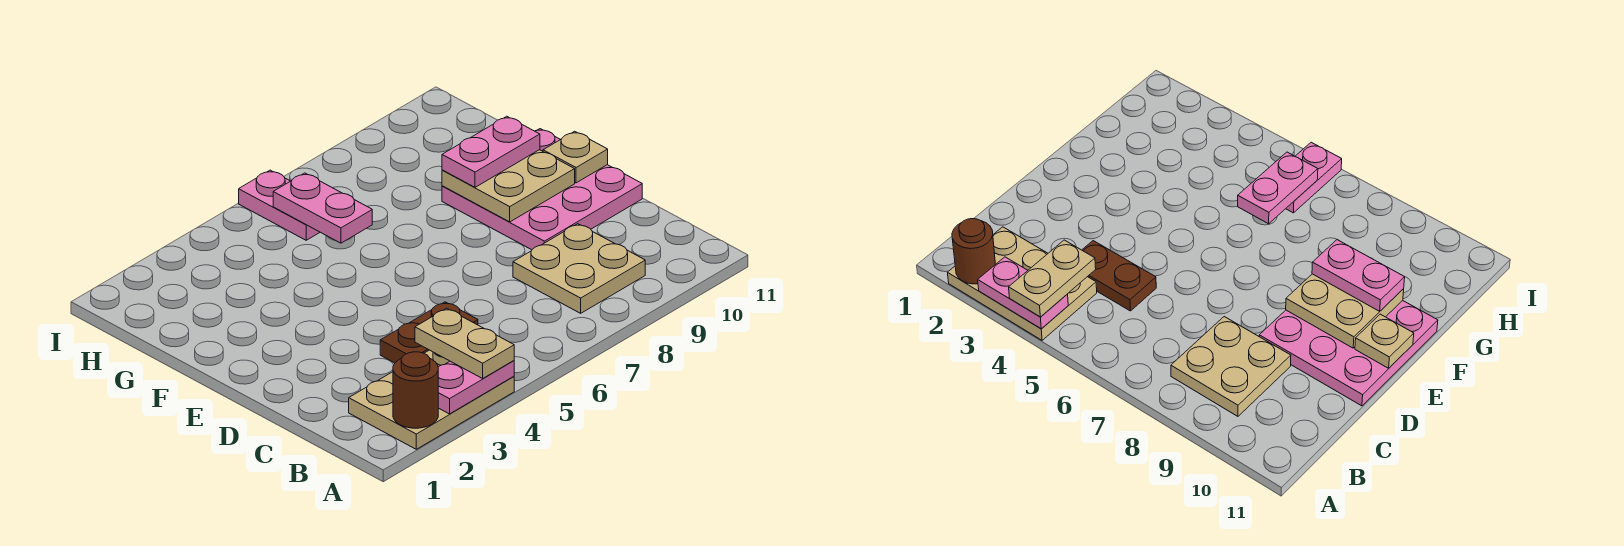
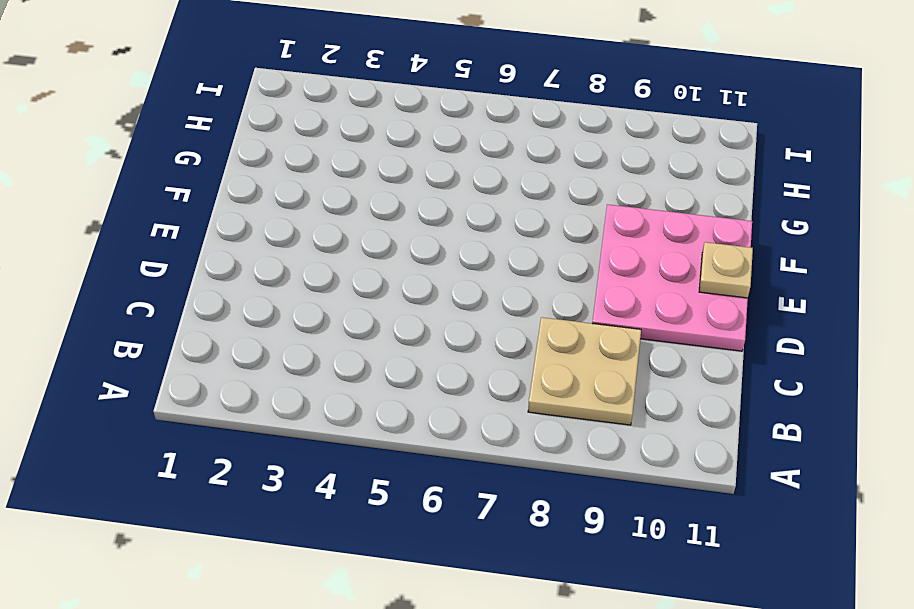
none -> tan plate A2:B4 level 1
none -> brown plate C4:C5 level 1
none -> pink plate H6:I6 level 1

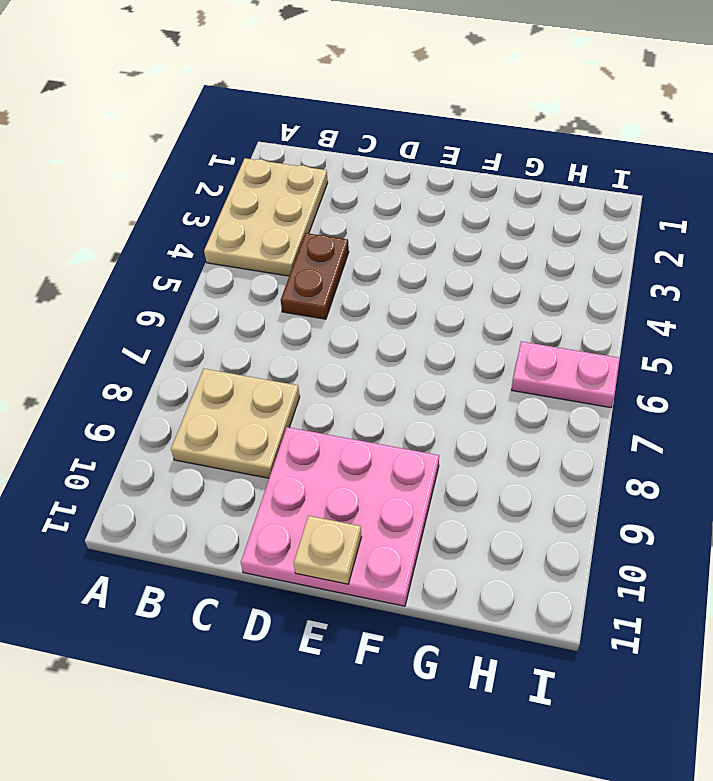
none -> brown round brick A2 level 2
none -> pink plate A3:A4 level 2
none -> tan plate E9:F10 level 2

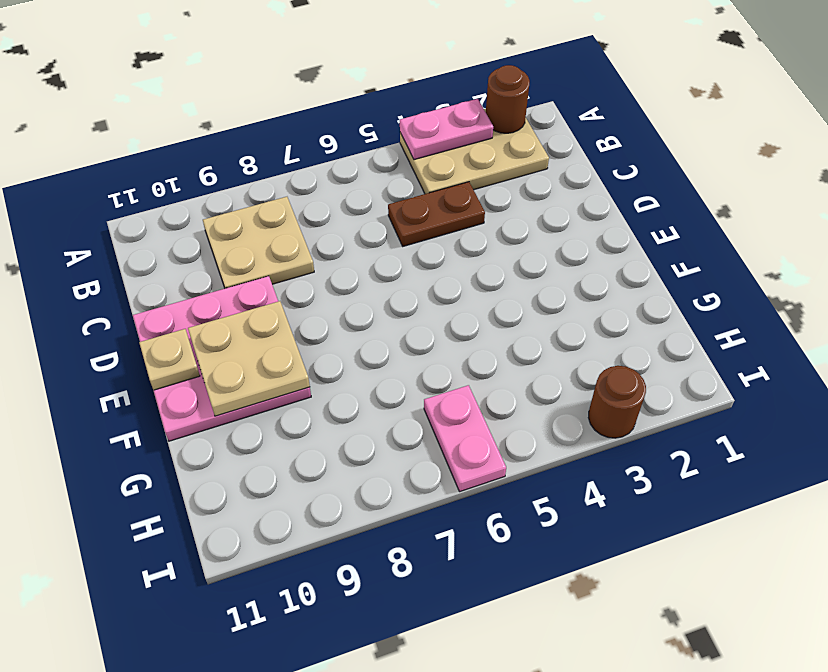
brown round brick I3 level 1 -> none
none -> pink plate G6:H6 level 2
none -> tan plate A4:B4 level 3
none -> pink plate F9:F10 level 3

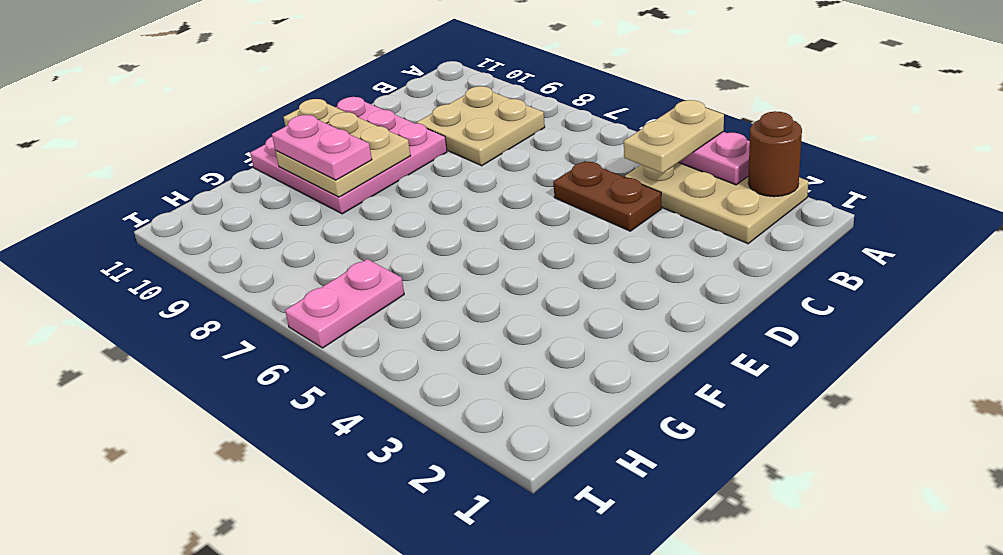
none -> pink plate G6:H6 level 2

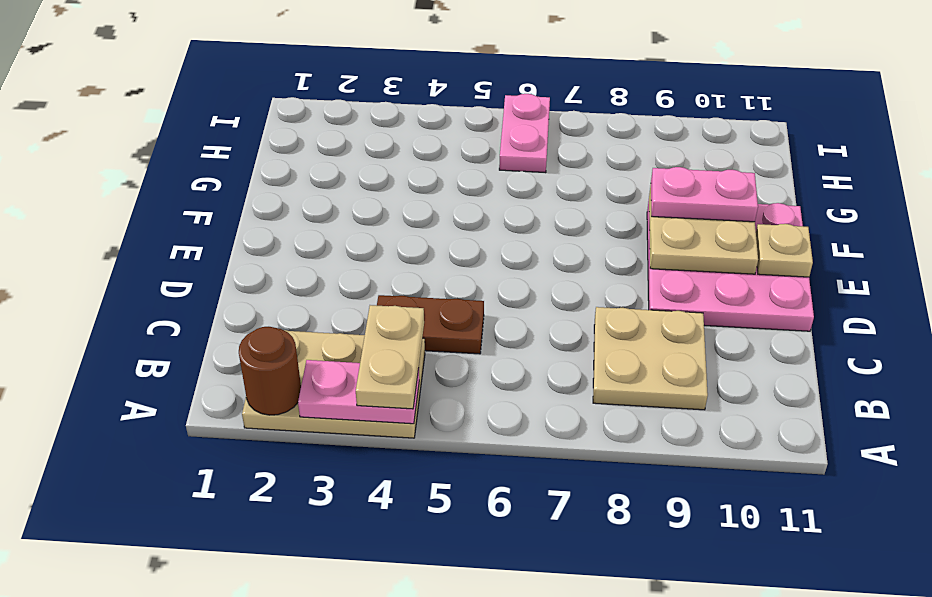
none -> pink plate G6:H6 level 2

